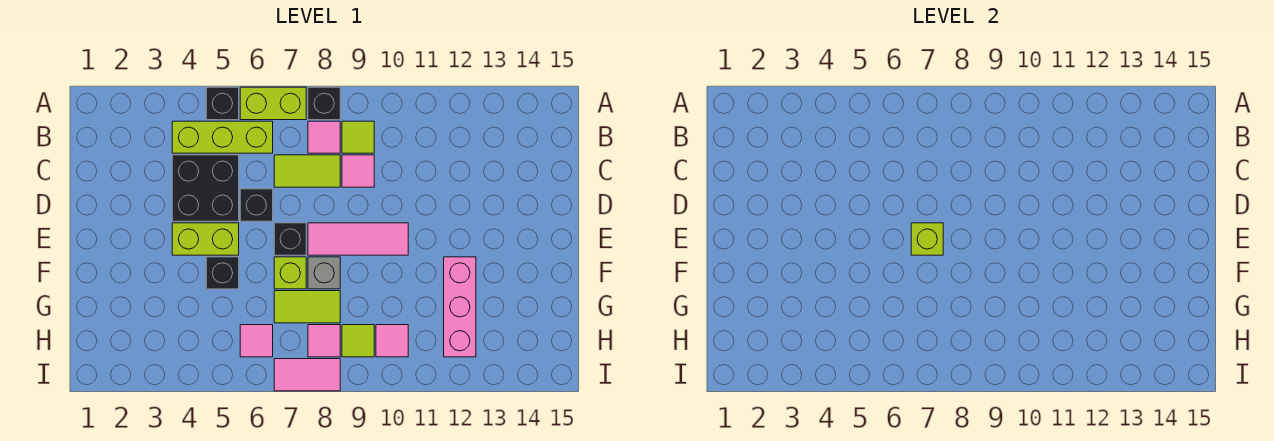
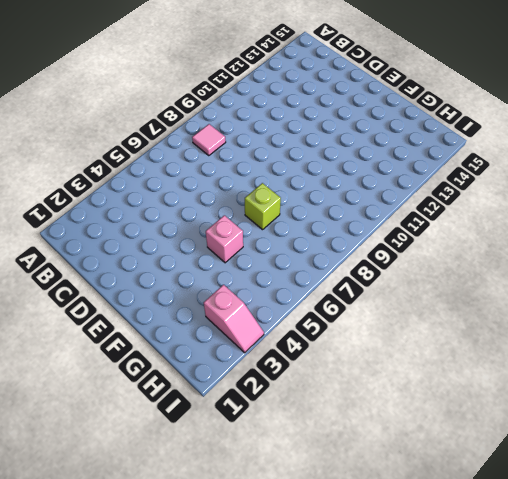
pink brick F5 level 1 -> black brick F5 level 1
pink slope H3:I3 level 1 top H -> none
none -> black brick A5 level 1
none -> lime brick A6:A7 level 1
none -> black brick A8 level 1

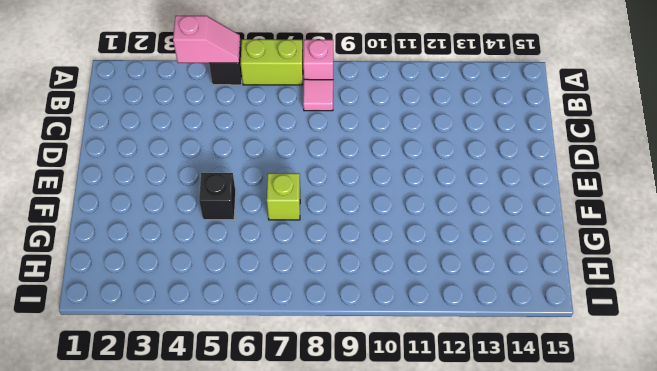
pink slope A4:A5 level 2 top 4 -> none
pink brick A8 level 1 -> black brick A8 level 1
none -> lime brick B4:B6 level 1
none -> lime tile B9 level 1
none -> black brick C4:D5 level 1

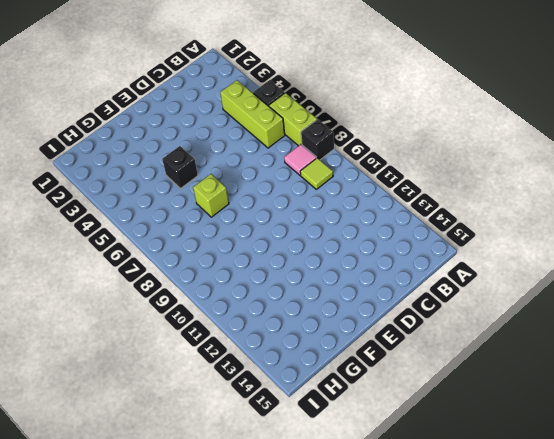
none -> black brick C4:D5 level 1
none -> lime tile C7:C8 level 1
none -> pink tile C9 level 1

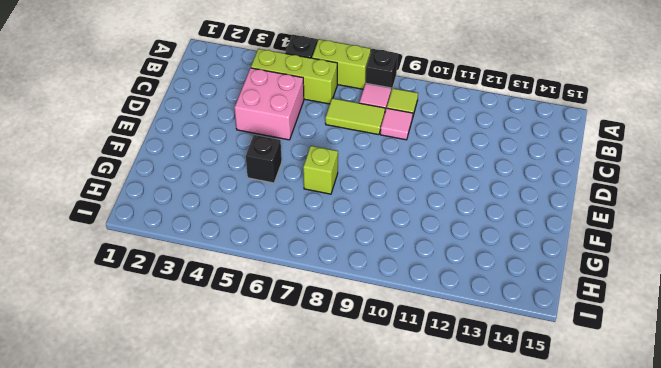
pink brick C4:D5 level 1 -> black brick C4:D5 level 1
none -> black brick D6 level 1
none -> lime brick E4:E5 level 1
none -> black brick E7 level 1

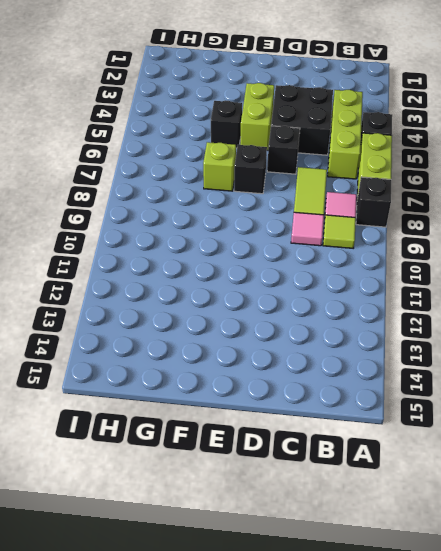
none -> pink tile E8:E10 level 1
none -> grey brick F8 level 1
none -> pink brick F12:H12 level 1

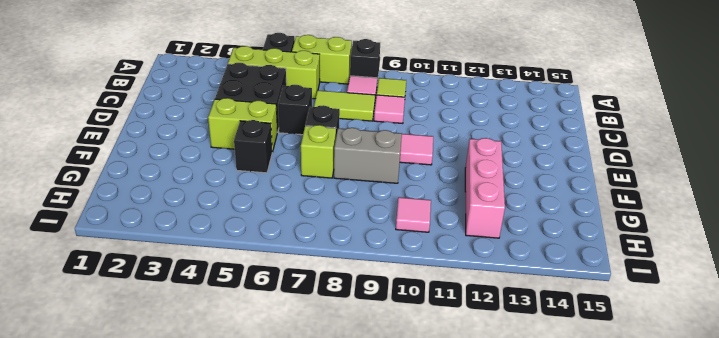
grey brick F8:F9 level 1 -> grey brick F8 level 1
none -> lime tile G7:G8 level 1
none -> pink tile H6 level 1
none -> pink tile H8 level 1

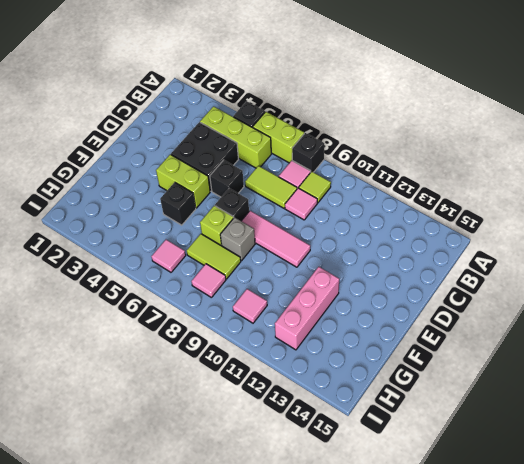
none -> lime tile H9 level 1
none -> pink tile I7:I8 level 1
none -> lime brick E7 level 2

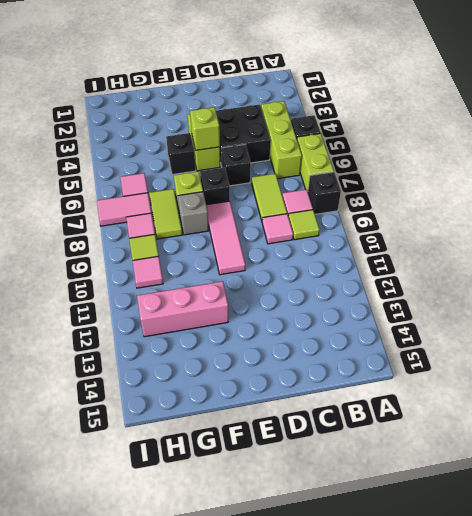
lime brick E5 level 2 -> lime brick E7 level 2
pink tile H7:I7 level 1 -> pink tile I7:I8 level 1

